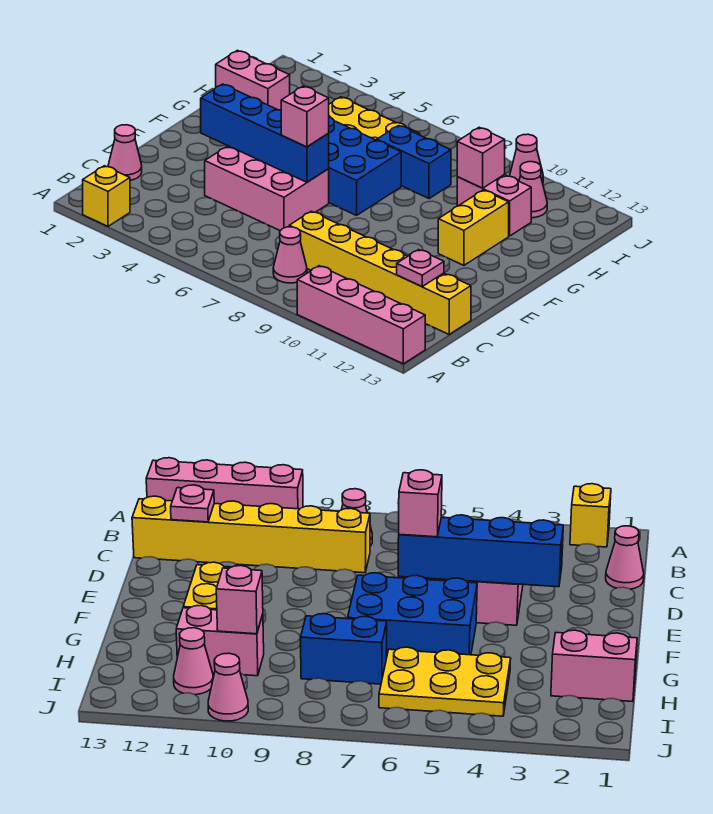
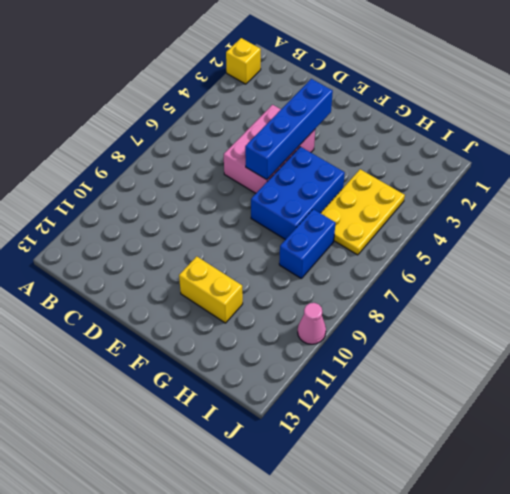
none -> pink brick A10:A13 level 1
none -> pink cone B8 level 1
none -> pink cone C1 level 1

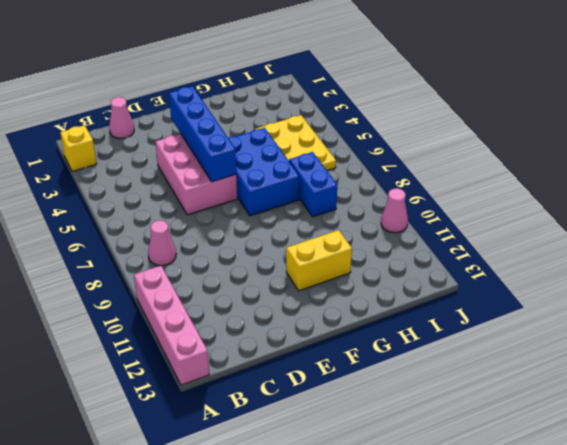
none -> yellow brick C8:C13 level 1
none -> pink brick H1:H2 level 1
none -> pink brick H10:H11 level 1

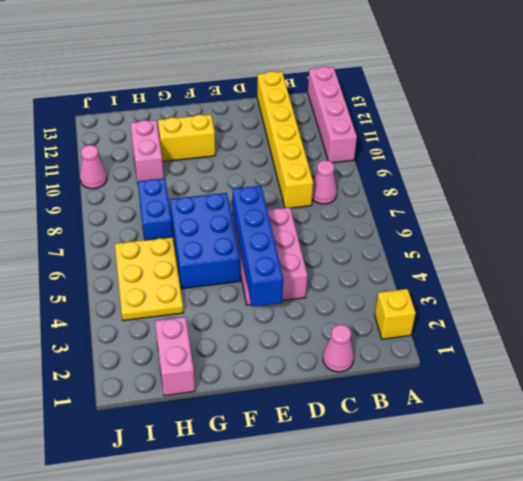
none -> pink cone I11 level 1
none -> pink plate C12 level 2
none -> pink brick H10 level 2

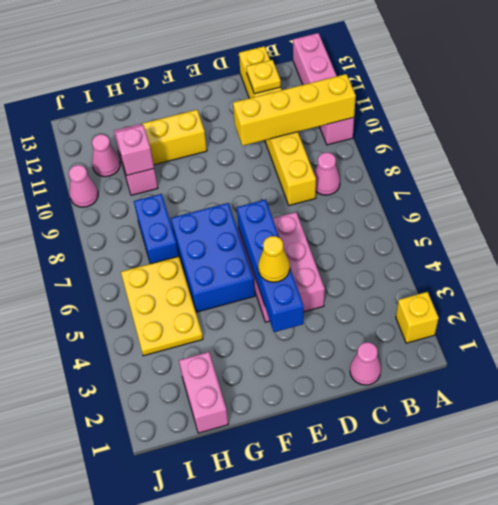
yellow brick A10:D10 level 2 -> none
yellow plate C12 level 2 -> pink plate C12 level 2
yellow cone E4 level 3 -> none
none -> pink brick E6 level 3

